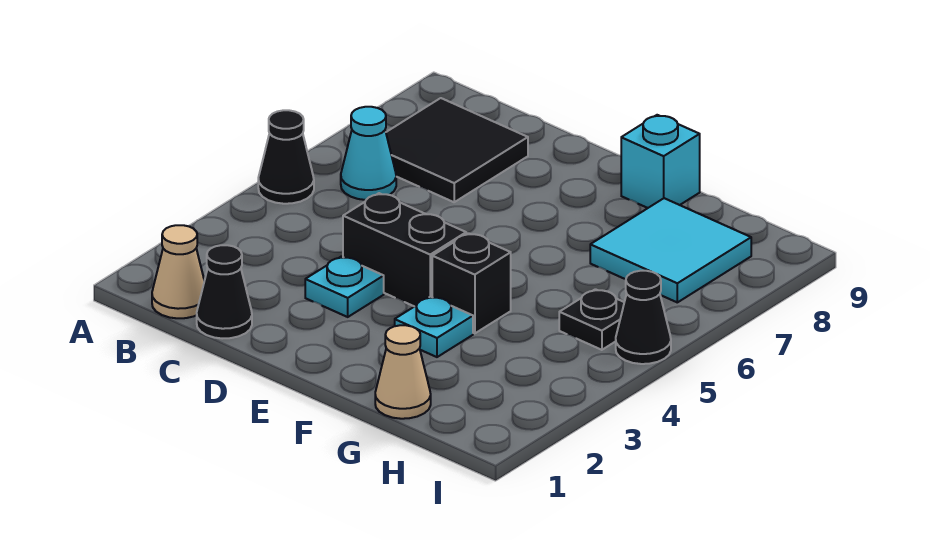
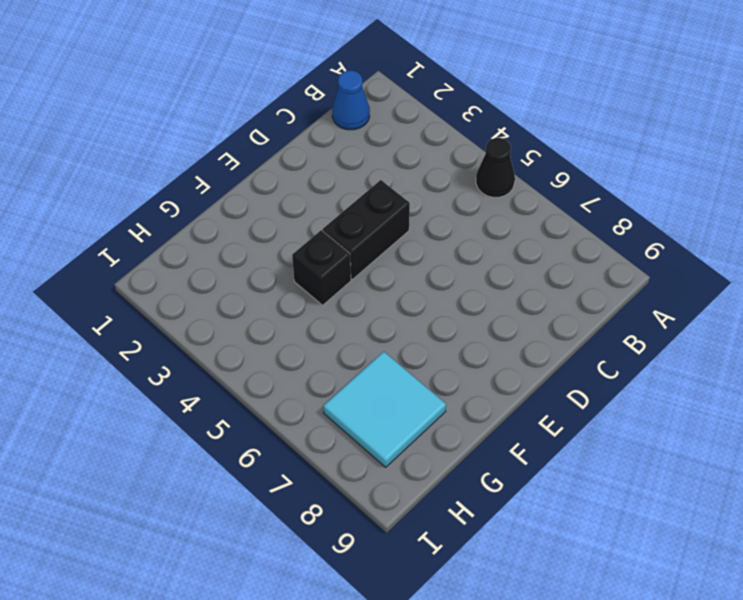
blue cone B1 level 1 -> tan cone B1 level 1
none -> cyan cone B6 level 1
none -> black tile B7:C8 level 1
none -> black cone C1 level 1

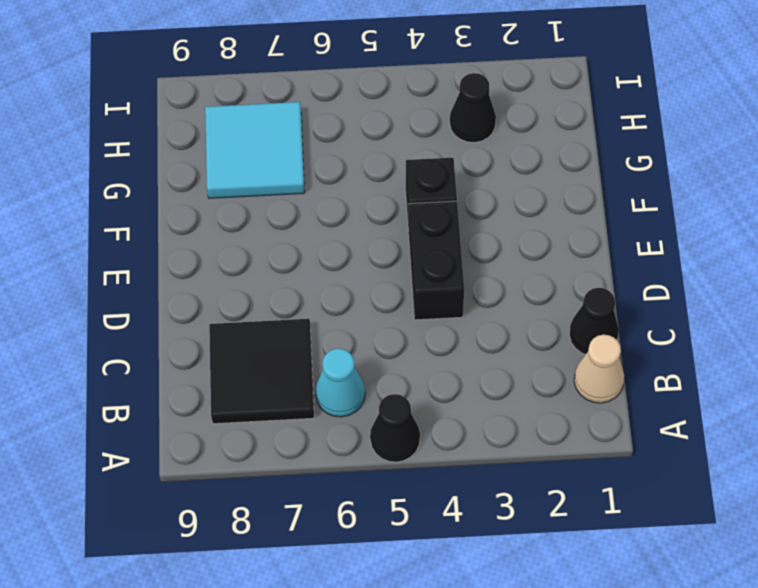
black cone H3 level 1 -> black cone I5 level 1
none -> cyan plate D3 level 1
none -> cyan plate F3 level 1
none -> cyan brick F9 level 1

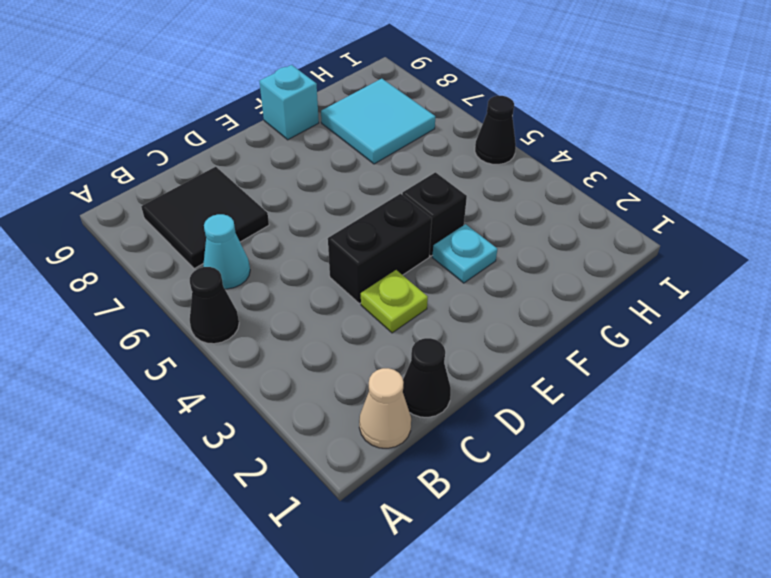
lime plate D3 level 1 -> cyan plate D3 level 1
none -> tan cone G1 level 1
none -> black plate H5 level 1

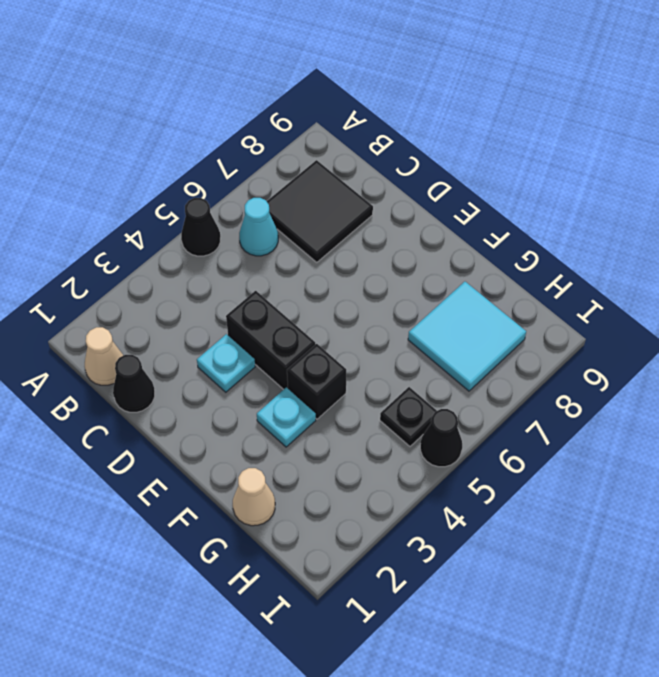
none -> cyan brick F9 level 1

